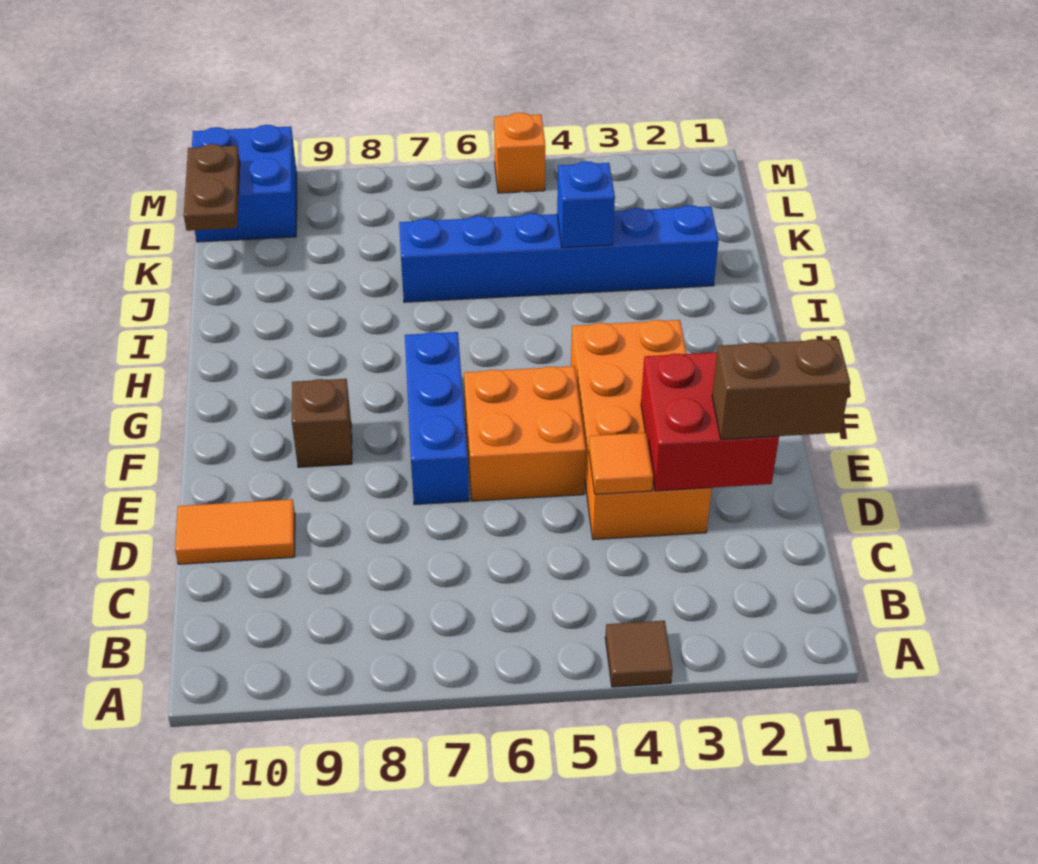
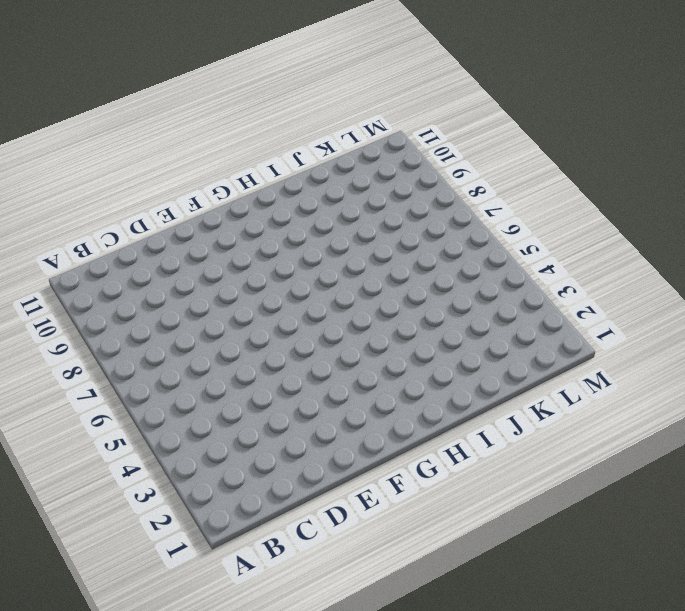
none -> brown tile A4 level 1
none -> orange brick D3:G4 level 1
none -> orange tile D10:D11 level 1

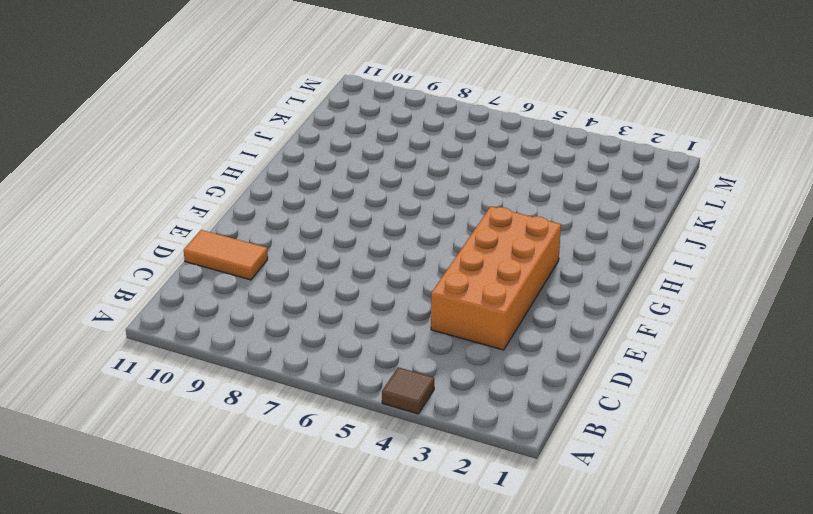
none -> orange brick E5:F6 level 1
none -> blue brick E7:G7 level 1
none -> brown brick F9 level 1

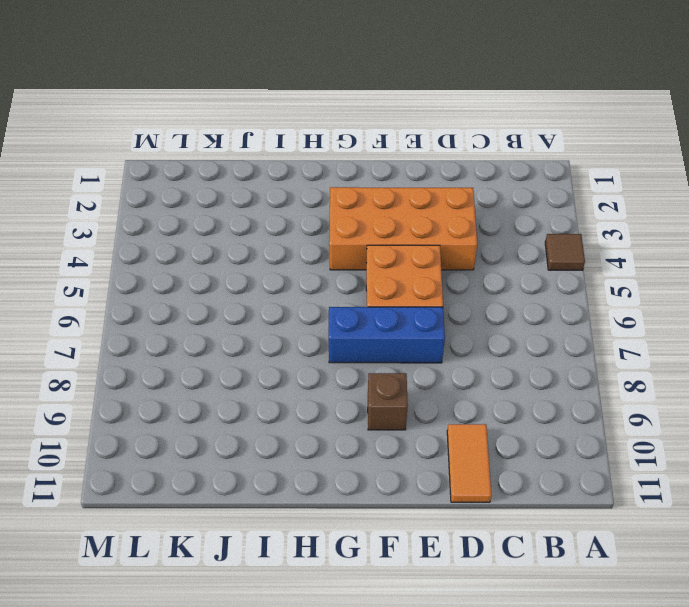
none -> blue brick J2:J7 level 1
none -> blue brick L10:M11 level 1
none -> orange brick M5 level 1

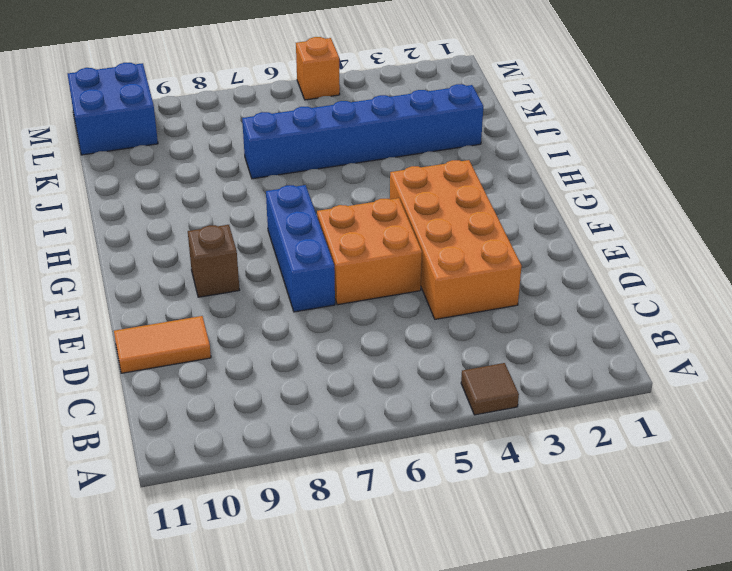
none -> red brick D2:E3 level 2
none -> orange tile D4 level 2
none -> blue brick J4 level 2

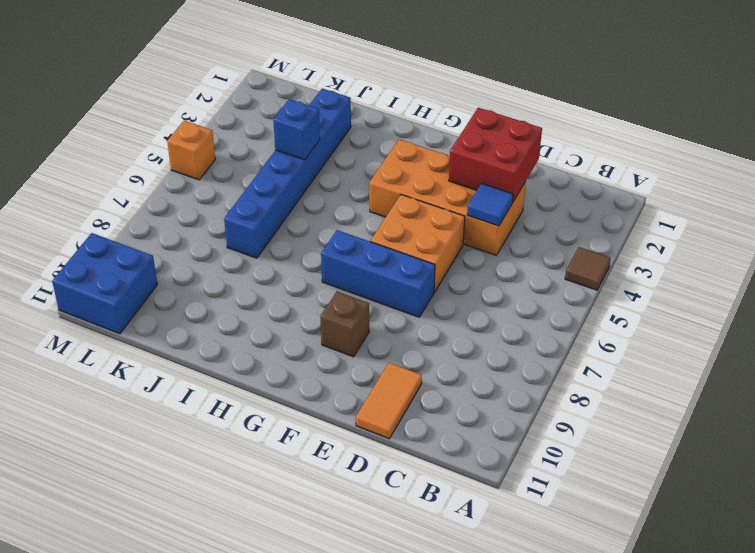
blue tile D4 level 2 -> orange tile D4 level 2
none -> brown plate K11:L11 level 2
none -> brown brick D1:D2 level 3

